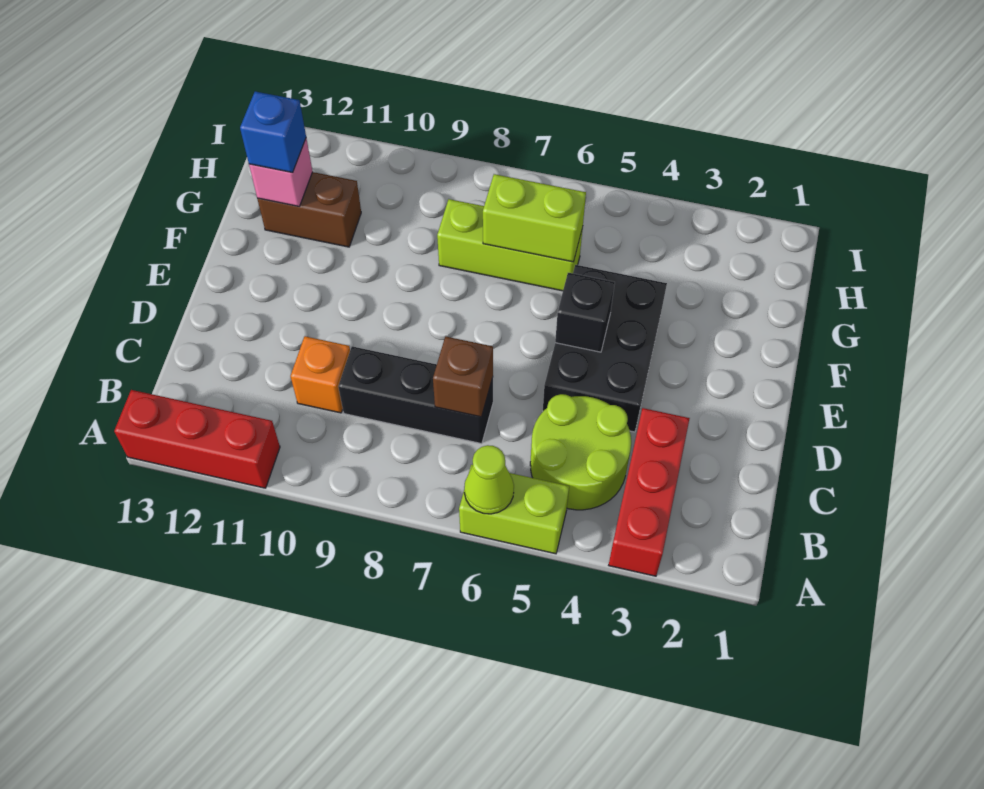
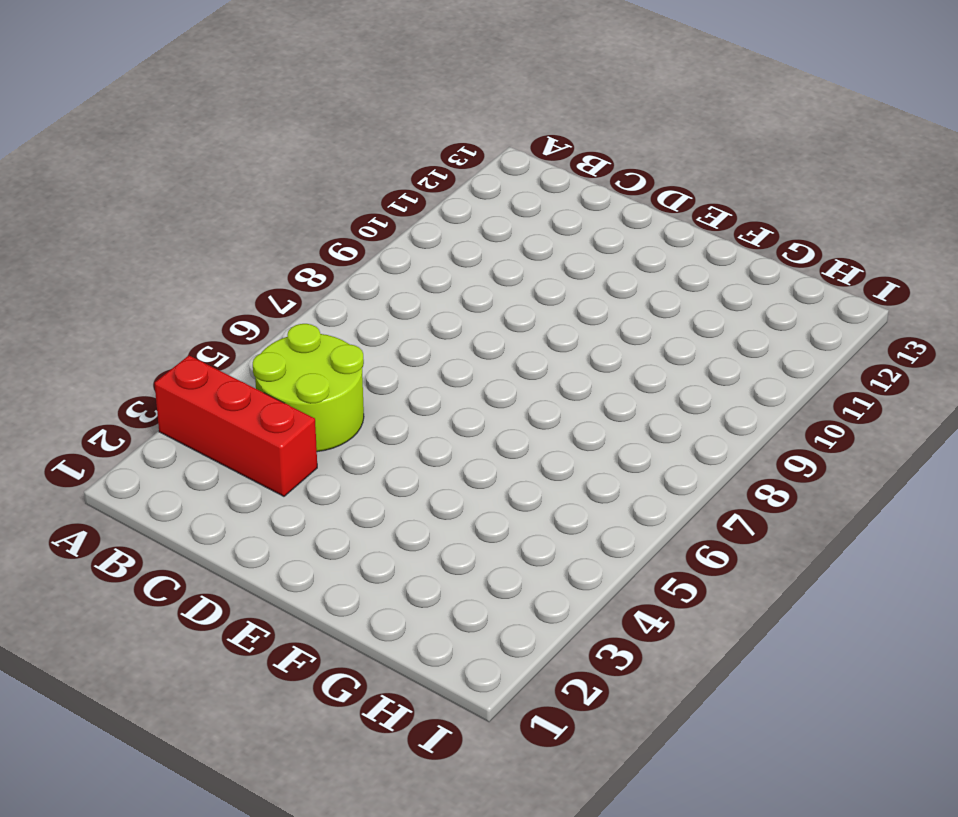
none -> lime brick A5:A6 level 1
none -> red brick A11:A13 level 1
none -> black brick C7:C9 level 1

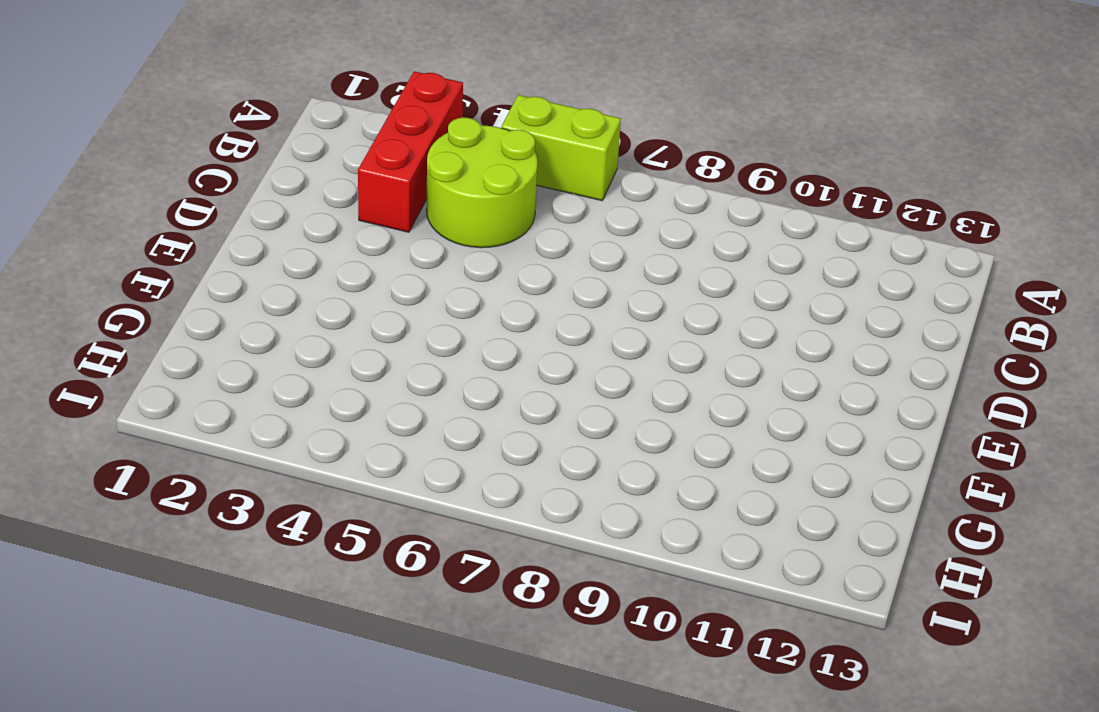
none -> red brick A11:A13 level 1
none -> black brick C7:C9 level 1
none -> orange brick C10 level 1

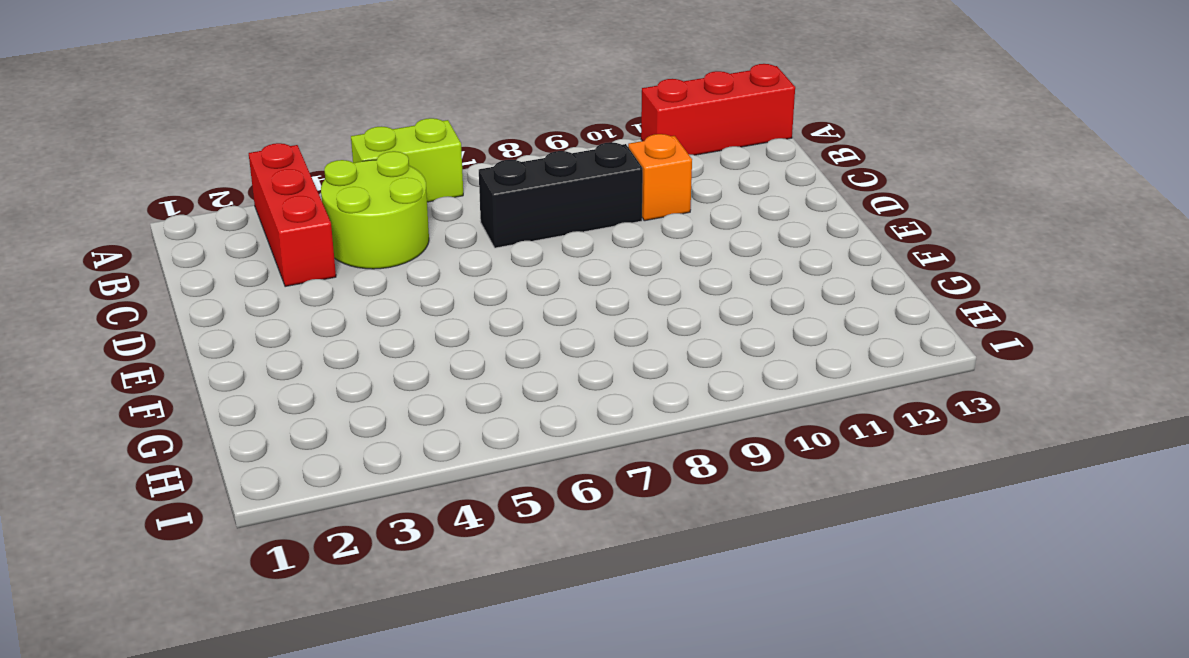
none -> black brick D4:F5 level 1
none -> lime brick G6:G8 level 1
none -> brown brick G11:G12 level 1

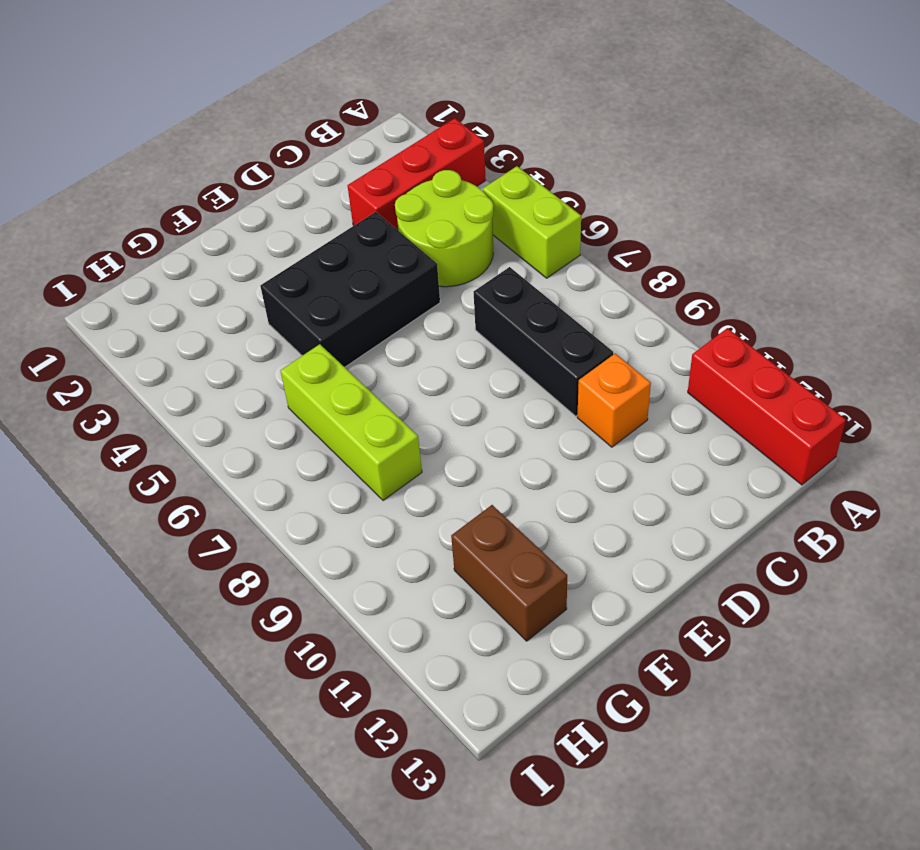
none -> lime cone A6 level 2
none -> brown brick C7 level 2
none -> black brick E5 level 2

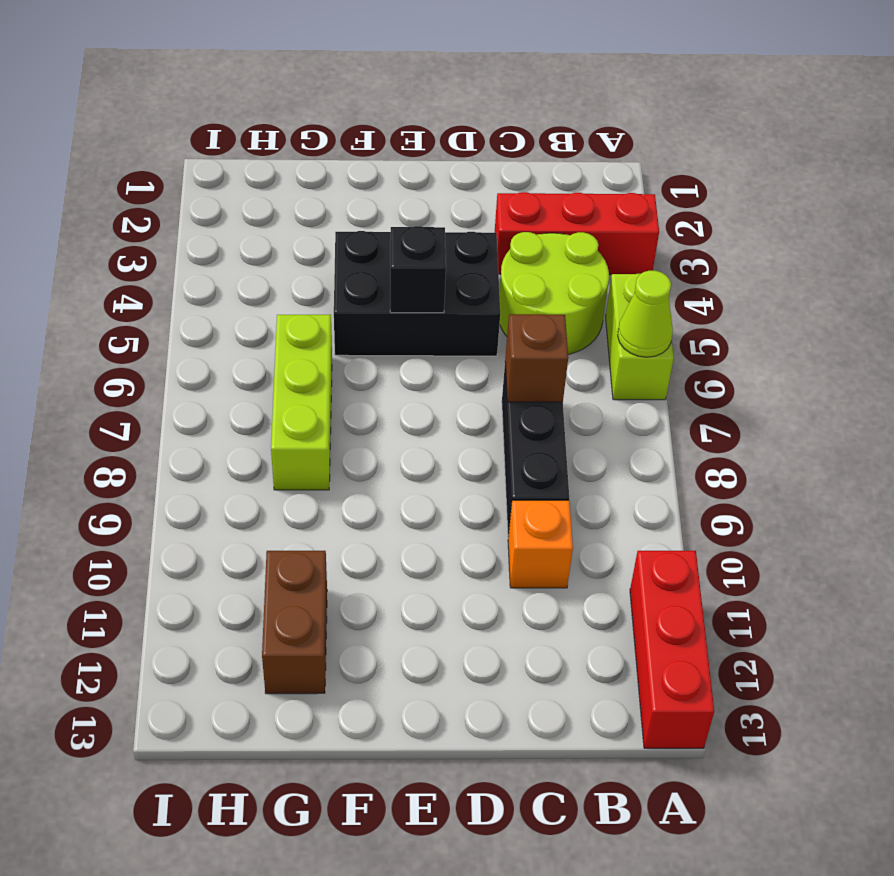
none -> lime brick G6:G7 level 2
none -> pink brick G12 level 2
none -> blue brick G12 level 3

